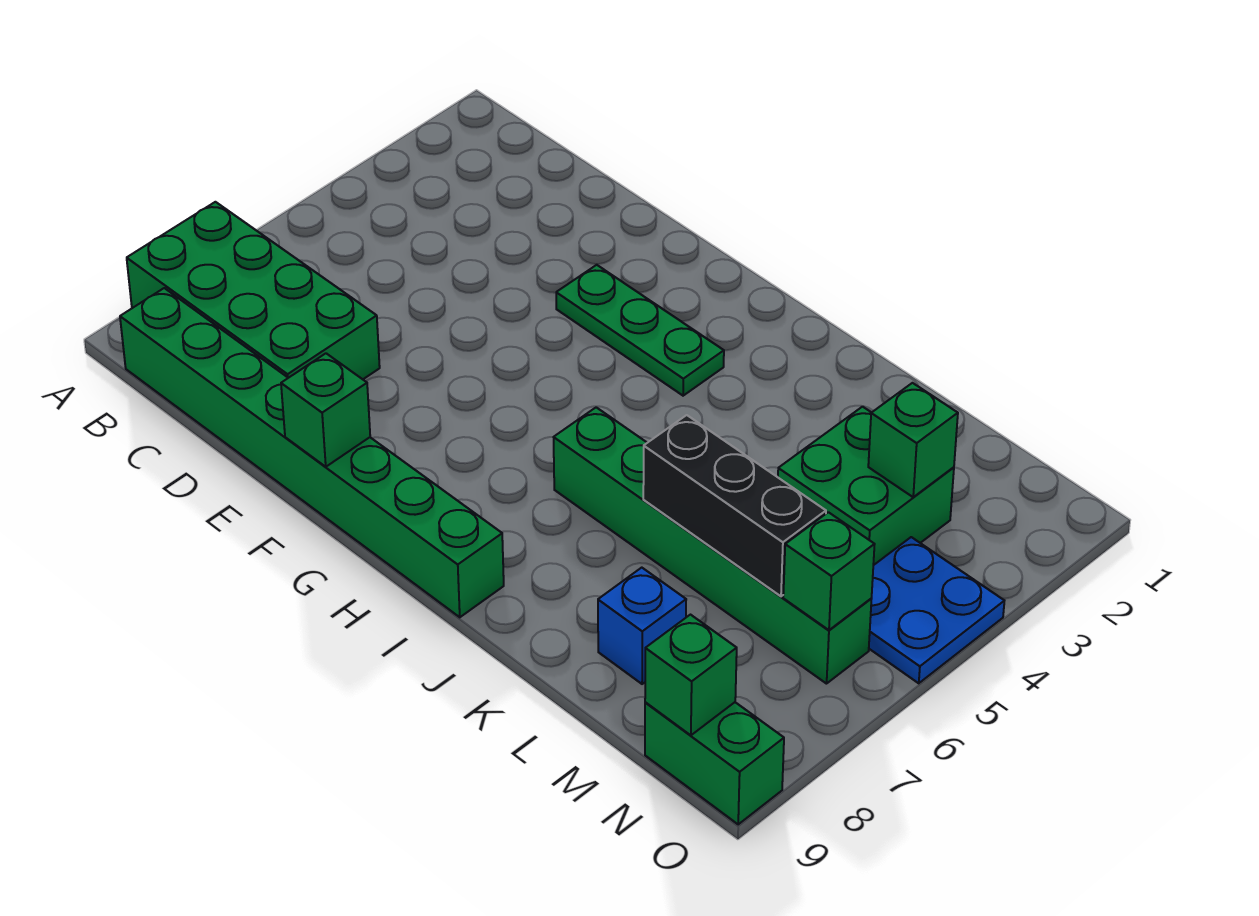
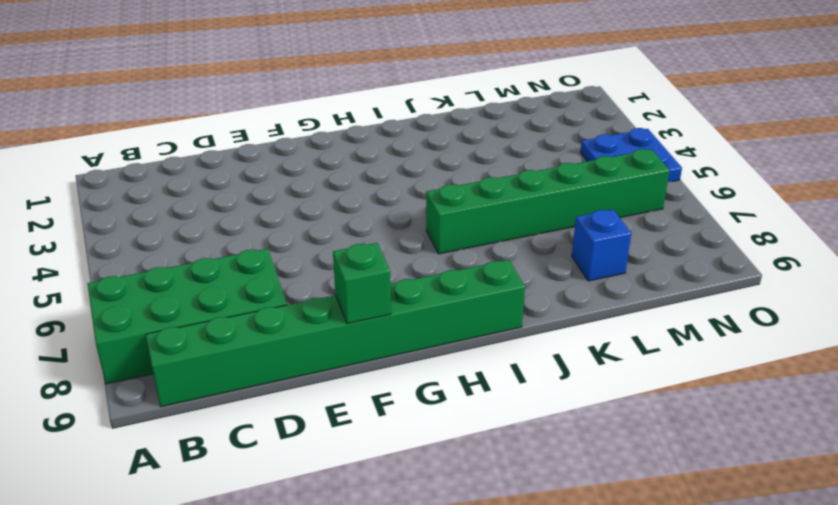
none -> green plate F3:H3 level 1
none -> green brick L3:M4 level 1
none -> green brick N9:O9 level 1

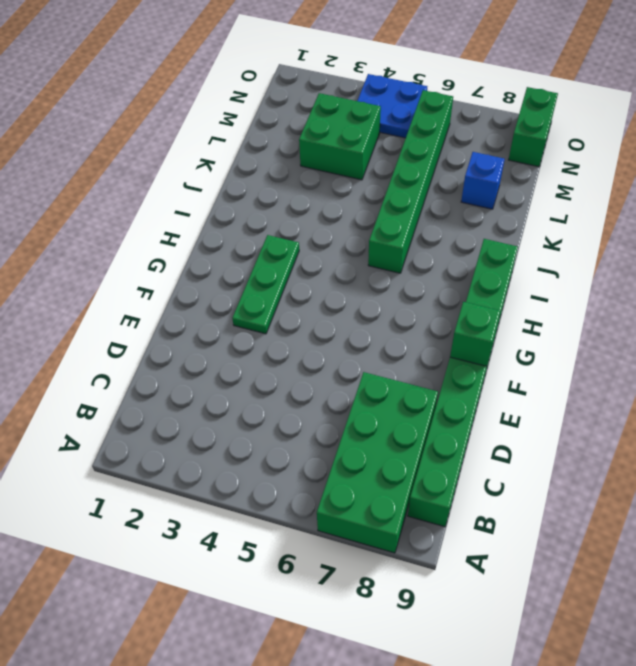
none -> black brick K6:M6 level 2
none -> green brick M3 level 2
none -> green brick N6 level 2

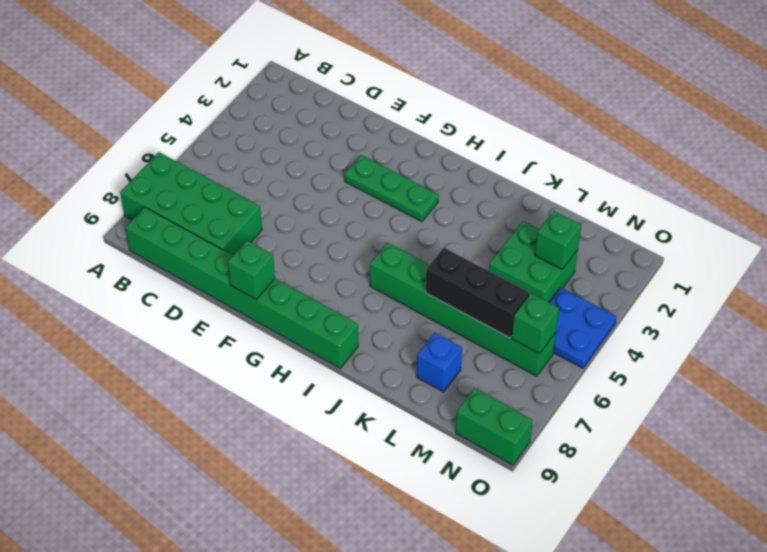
none -> green brick N9 level 2

